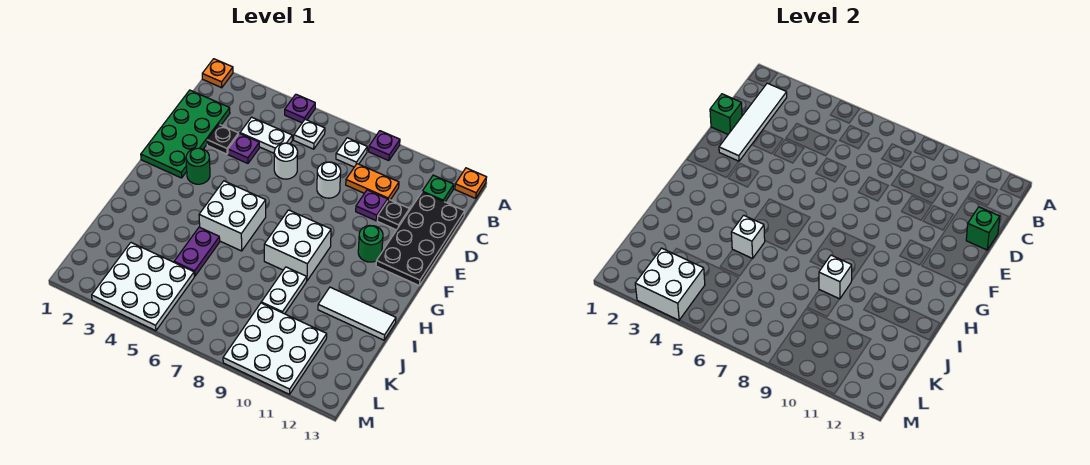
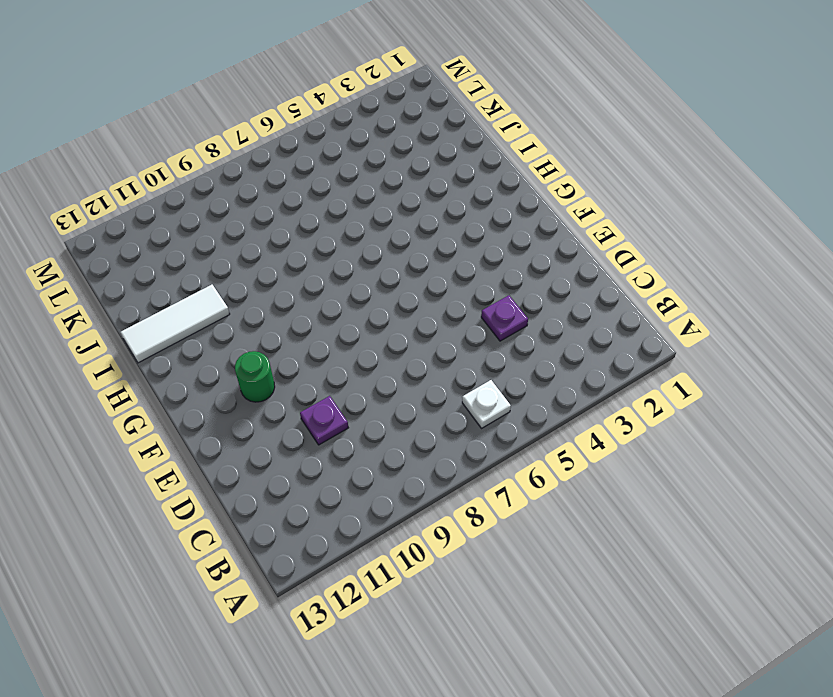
none -> orange plate A1 level 1
none -> purple plate A5 level 1
none -> purple plate A9 level 1
none -> orange plate A13 level 1

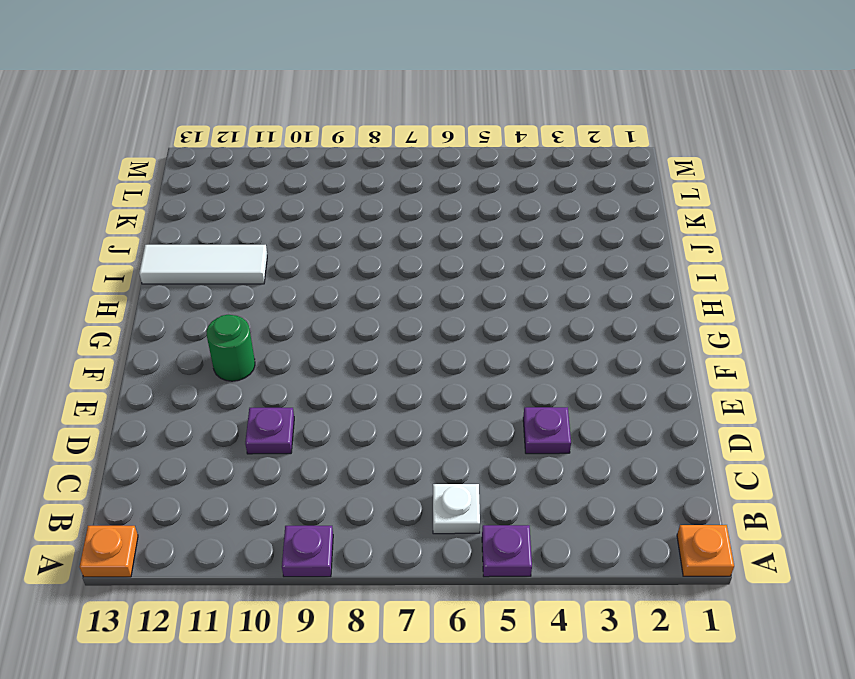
none -> white plate B8 level 1
none -> green plate B12 level 1
none -> green plate C1:F2 level 1
none -> white plate C4:C5 level 1

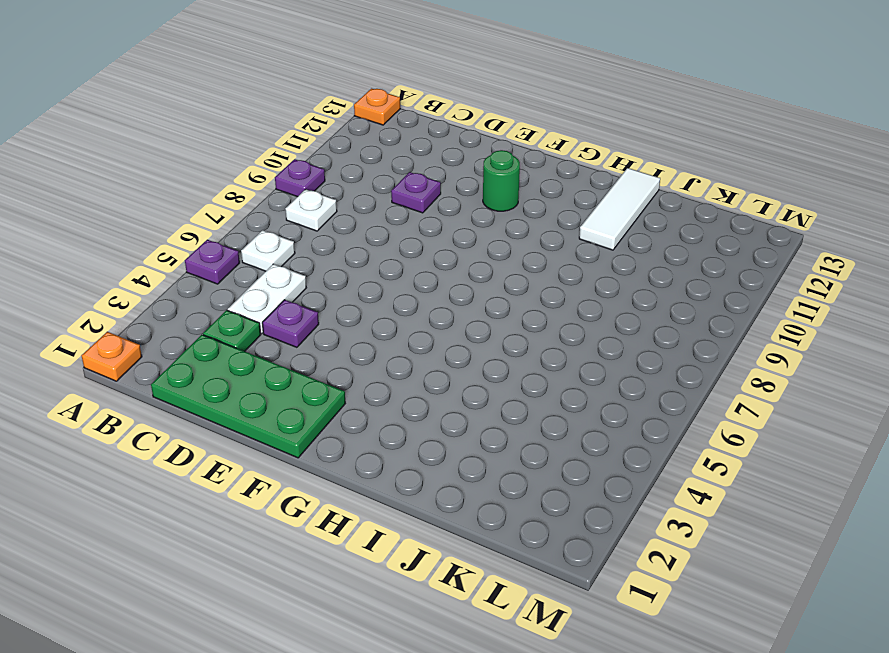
green plate C3 level 1 -> green plate B12 level 1
none -> orange plate C9:C10 level 1
none -> black plate C12:F13 level 1
none -> black plate D3 level 1
none -> white round brick D6 level 1

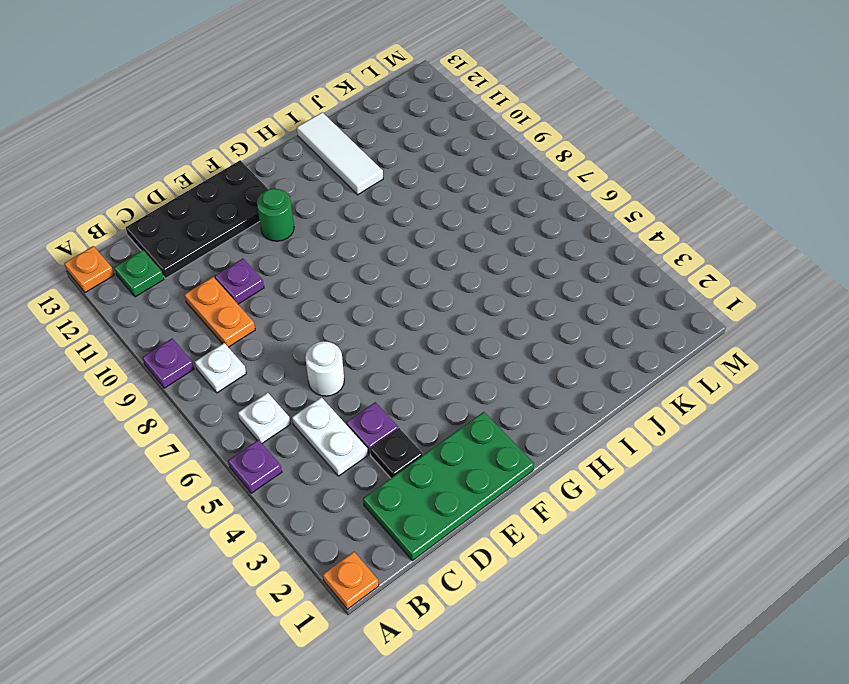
none -> white round brick D8 level 1
none -> black plate D11 level 1
none -> green round brick F3 level 1
none -> white brick G5:H6 level 1

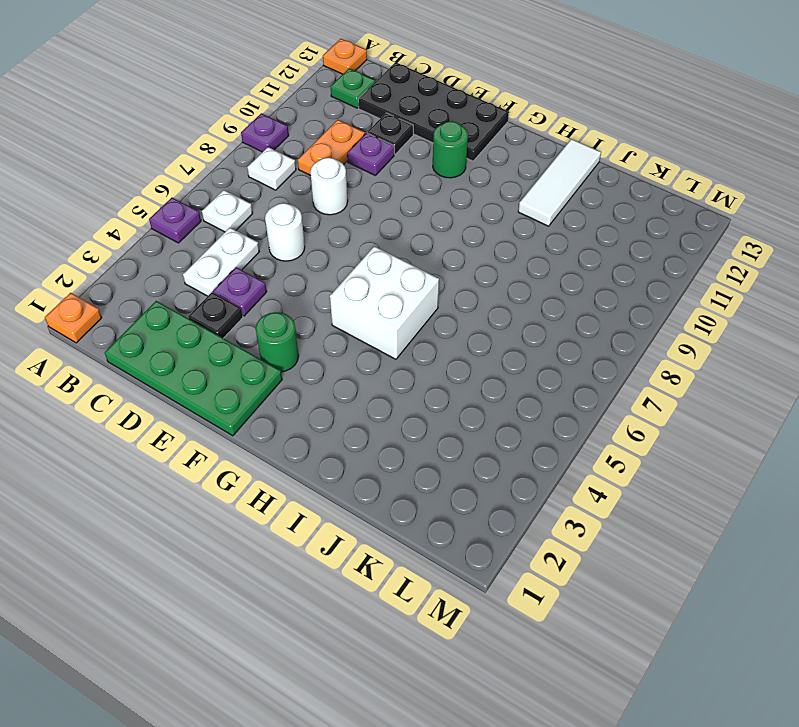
none -> white brick G8:H9 level 1
none -> purple plate I5:J5 level 1
none -> white plate I9:J9 level 1
none -> white plate K3:M5 level 1

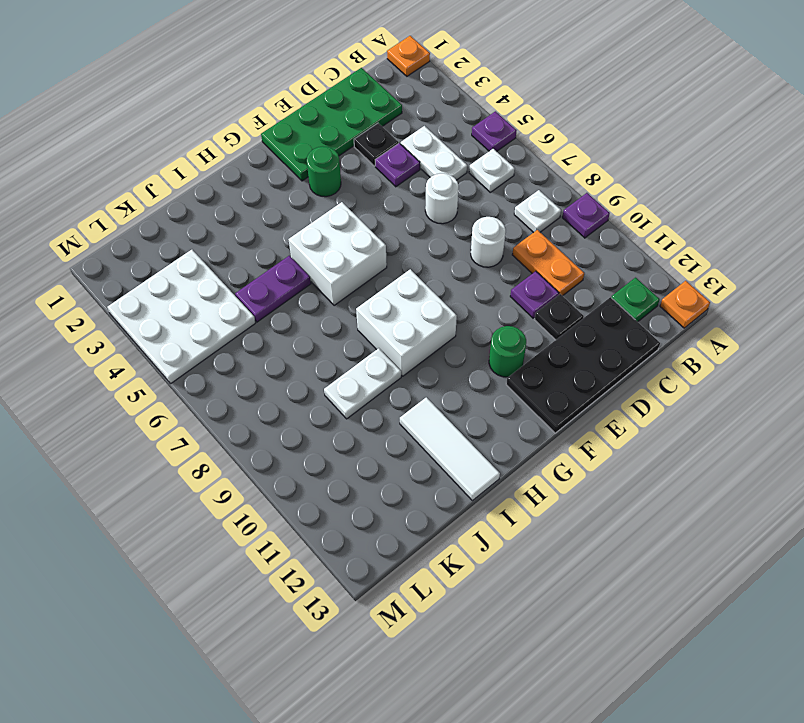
none -> white plate K9:M11 level 1
none -> white tile B2:E2 level 2
none -> green brick D1 level 2
none -> green brick D13 level 2

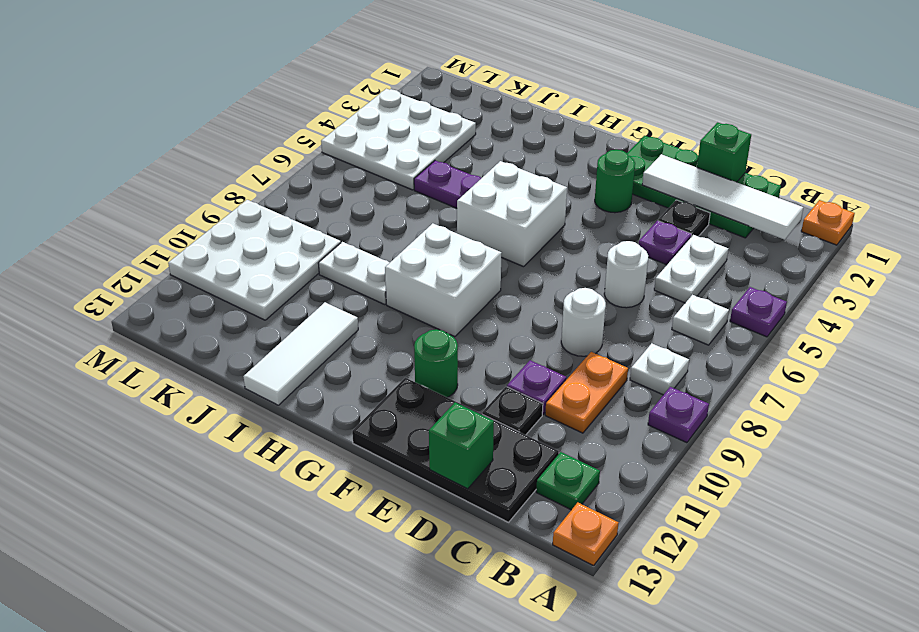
none -> white brick I5 level 2
none -> white brick I9 level 2
none -> white brick L3:M4 level 2

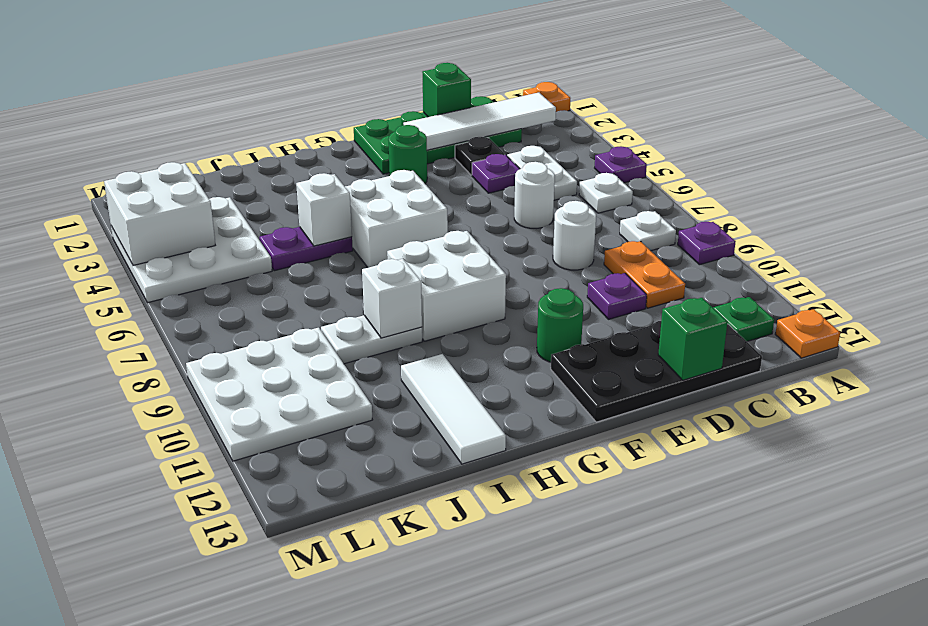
none -> black plate D11 level 1

